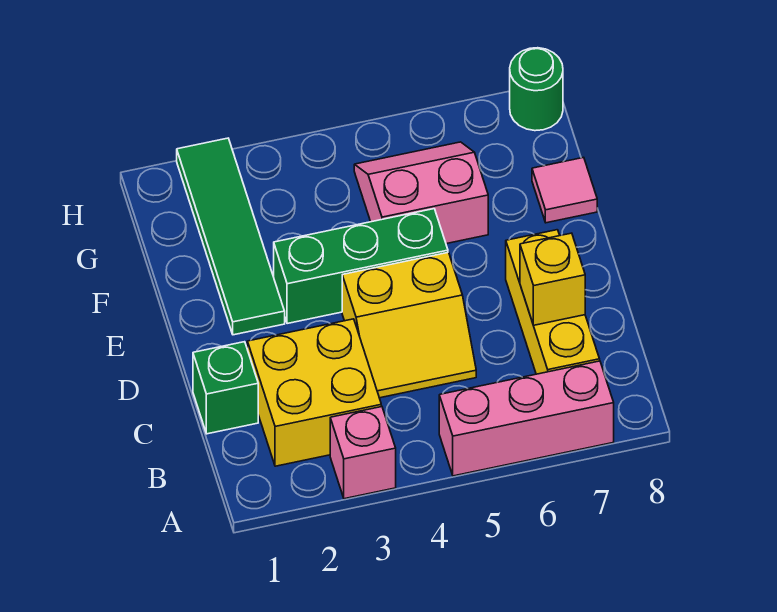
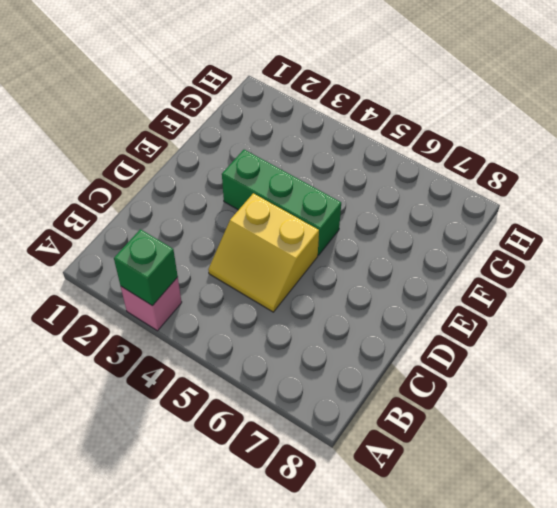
green brick A3 level 2 -> green brick C1 level 1
none -> pink brick A5:A7 level 1
none -> yellow brick B2:C3 level 1
none -> yellow brick B7:D7 level 1

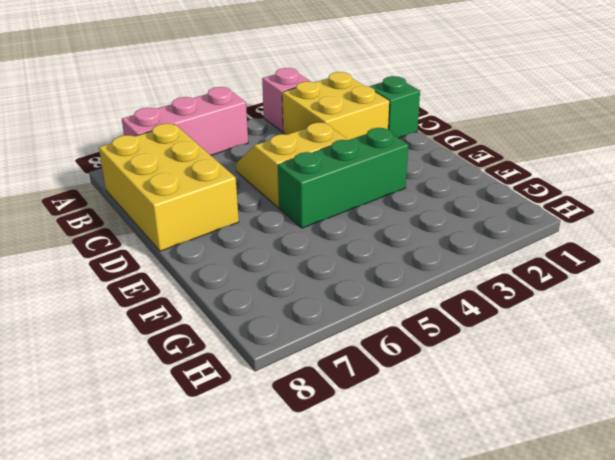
yellow brick B7:D8 level 1 -> yellow brick B7:D7 level 1
none -> green tile E2:H2 level 1
none -> pink slope F5:G6 level 1 top F
none -> pink tile F8 level 1

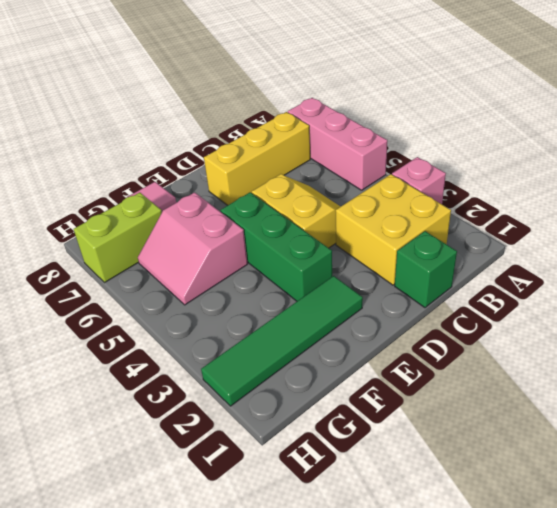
lime brick G7:H7 level 1 -> none
none -> green round brick H8 level 1
none -> yellow brick C7 level 2

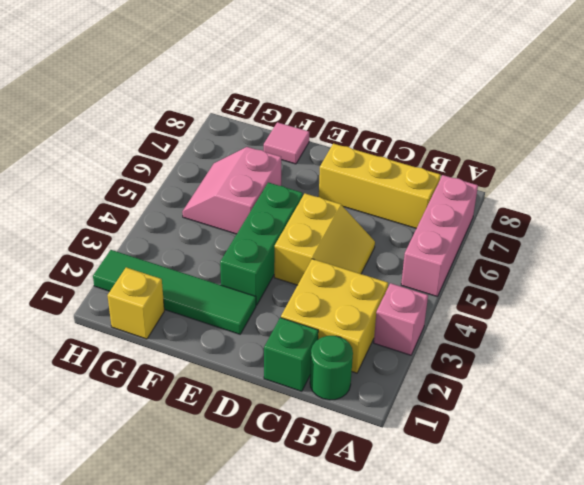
green round brick B1 level 1 -> green round brick H8 level 1
yellow brick G1 level 1 -> yellow brick C7 level 2

